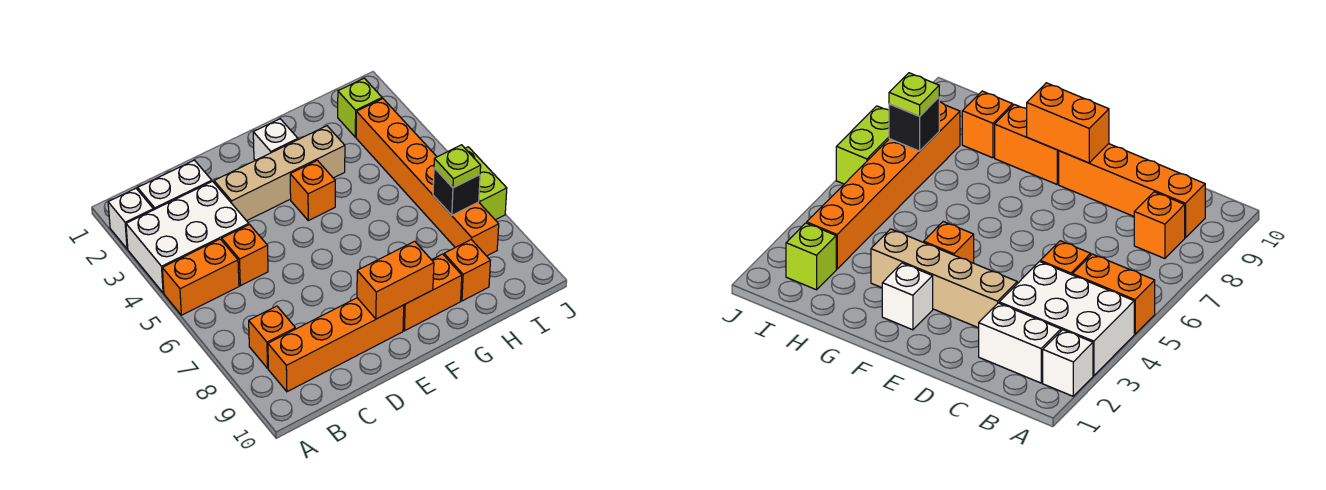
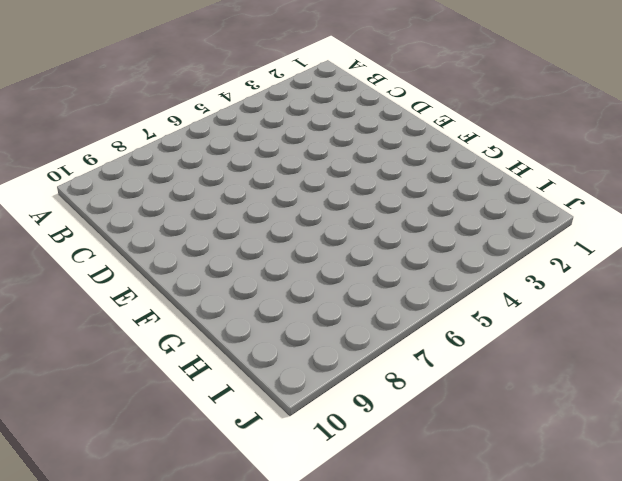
none -> white brick A2 level 1
none -> white brick A3:C4 level 1
none -> orange brick A5:B5 level 1

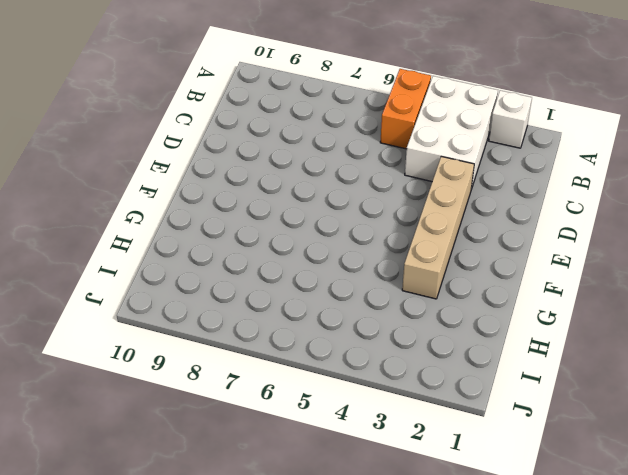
none -> white brick B2:C2 level 1
none -> orange brick B8 level 1
none -> orange brick B9:E9 level 1

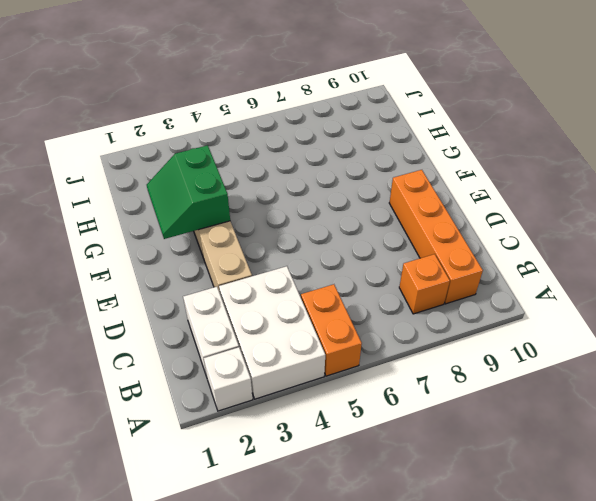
green slope F2:G3 level 2 top 3 -> none
none -> orange brick C5 level 1
none -> white brick F2 level 1
none -> orange brick F4 level 1

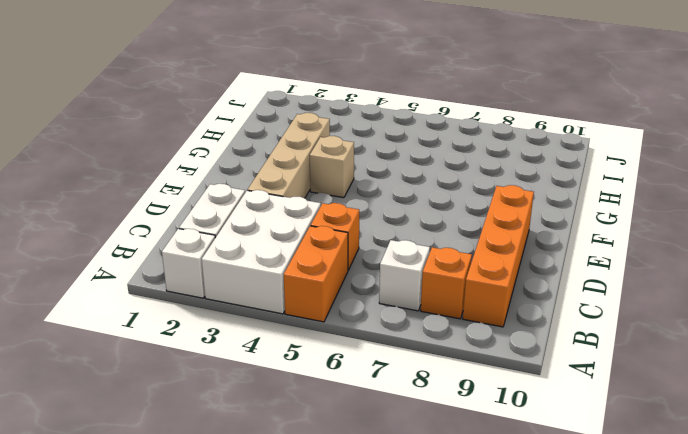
white brick B7 level 1 -> white brick F2 level 1
tan brick F4 level 1 -> orange brick F4 level 1
none -> orange brick F9:G9 level 1
none -> orange brick H9 level 1
none -> lime brick I2 level 1

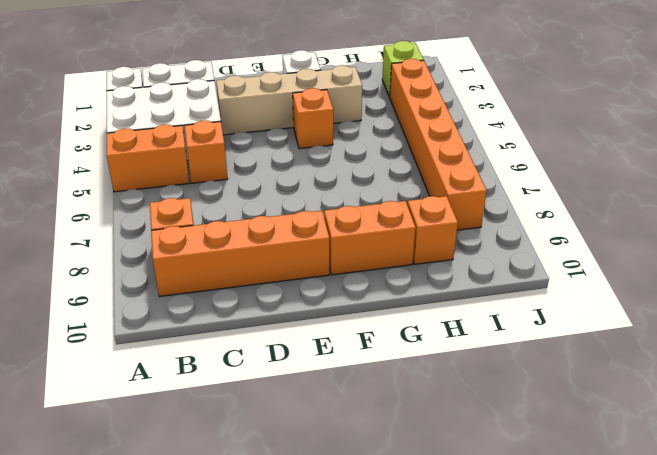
none -> lime brick J6:J7 level 1
none -> orange brick E9:F9 level 2
none -> black brick I7 level 2

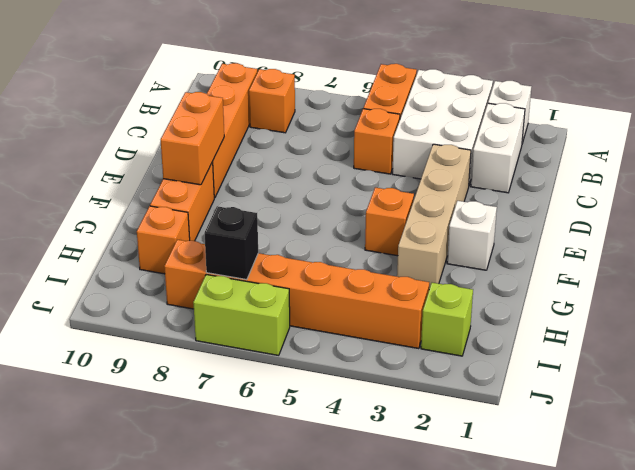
none -> lime plate I7 level 3

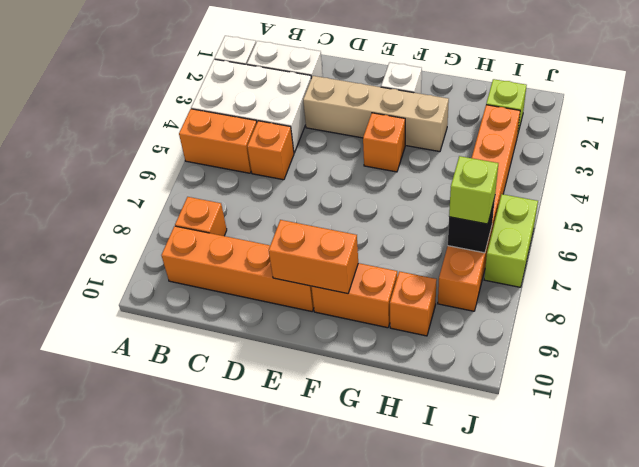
lime brick I7 level 3 -> lime plate I7 level 3

